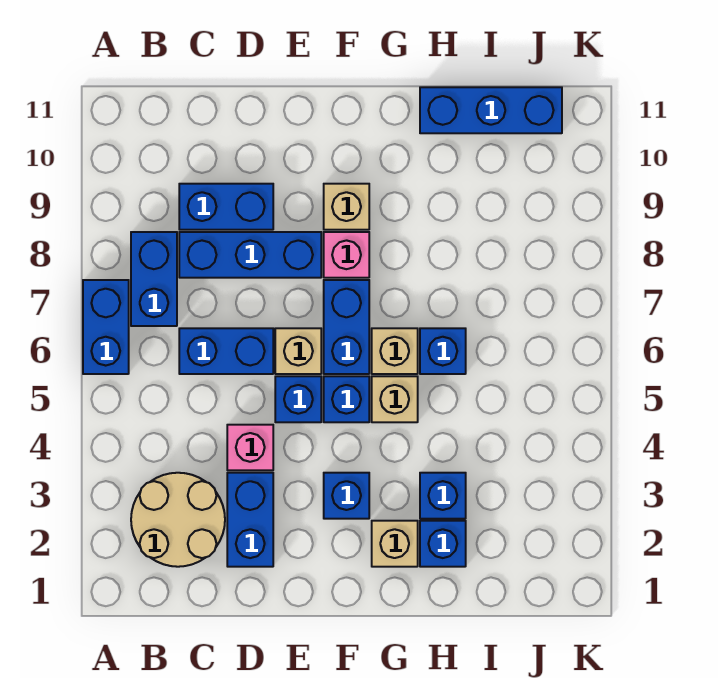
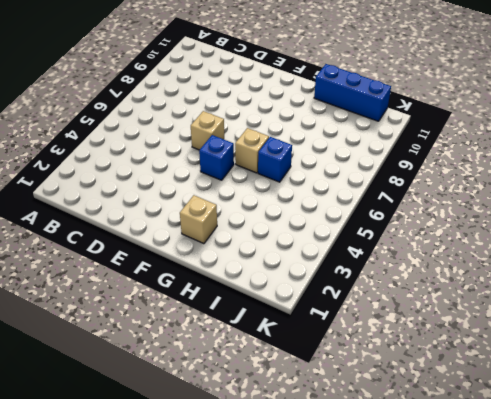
none -> blue brick A6:A7 level 1
none -> tan round brick B2:C3 level 1
none -> blue brick B7:B8 level 1

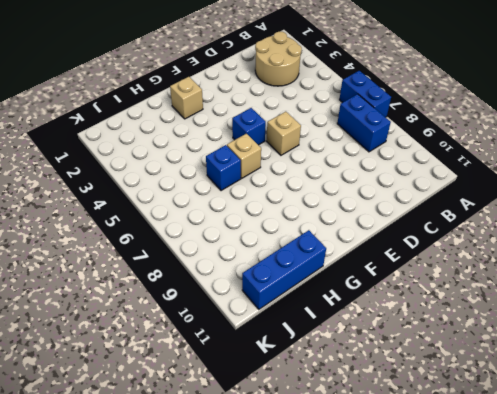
none -> blue brick C6:D6 level 1
none -> blue brick C8:E8 level 1
none -> blue brick C9:D9 level 1

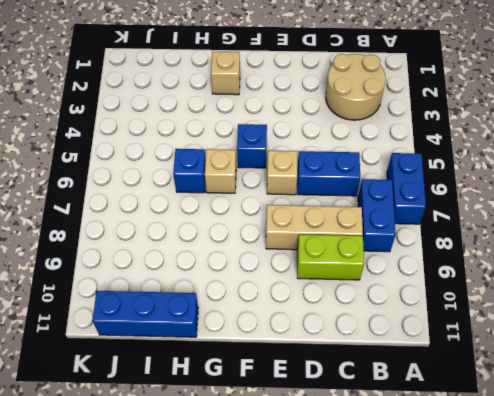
tan brick C8:E8 level 1 -> blue brick C8:E8 level 1
lime brick C9:D9 level 1 -> blue brick C9:D9 level 1
none -> blue brick D2:D3 level 1
none -> pink brick D4 level 1
none -> blue brick E5 level 1

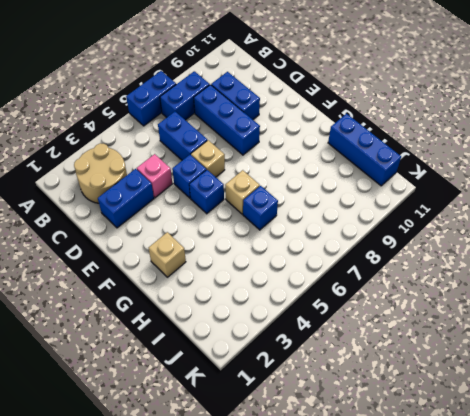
none -> blue brick F3 level 1
none -> blue brick F6:F7 level 1
none -> pink brick F8 level 1

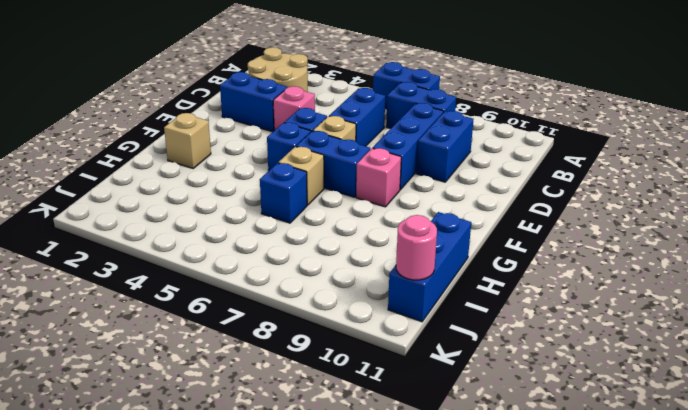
pink round brick J11 level 2 -> none
none -> blue brick F3 level 1
none -> tan brick F9 level 1
none -> tan brick G5 level 1

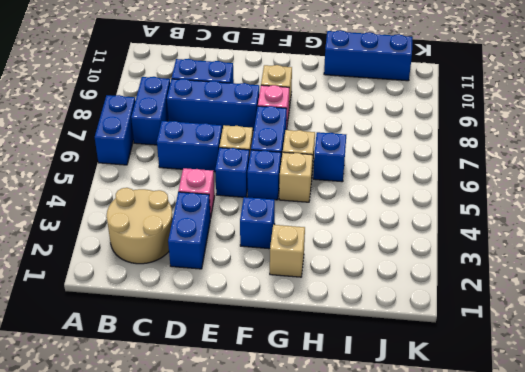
none -> blue brick H2 level 1
none -> blue brick H3 level 1

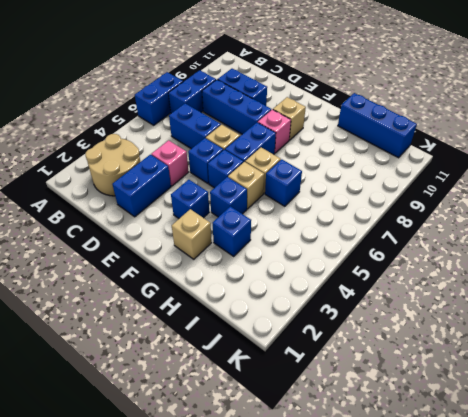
blue brick G4 level 1 -> blue brick H2 level 1

